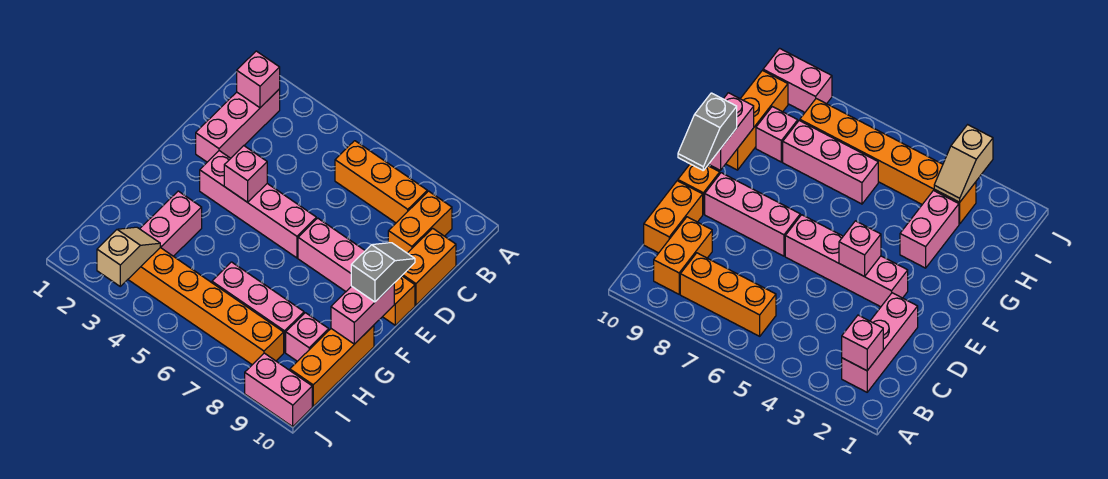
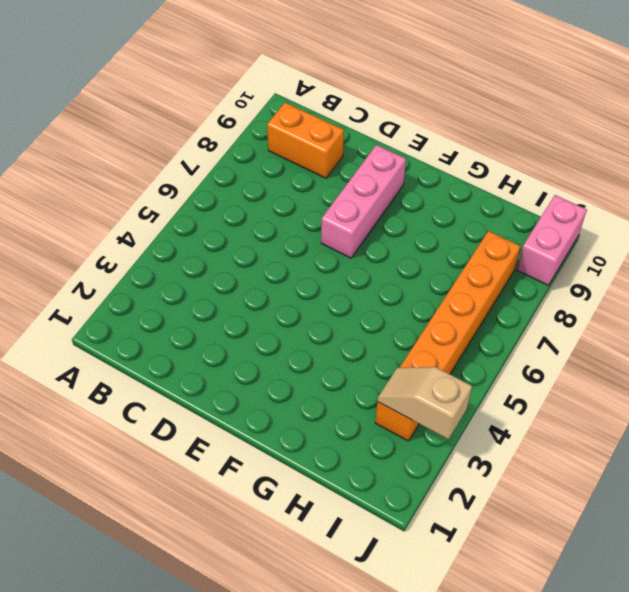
none -> pink brick B2:D2 level 1
none -> orange brick B6:B8 level 1
none -> orange brick C10:D10 level 1

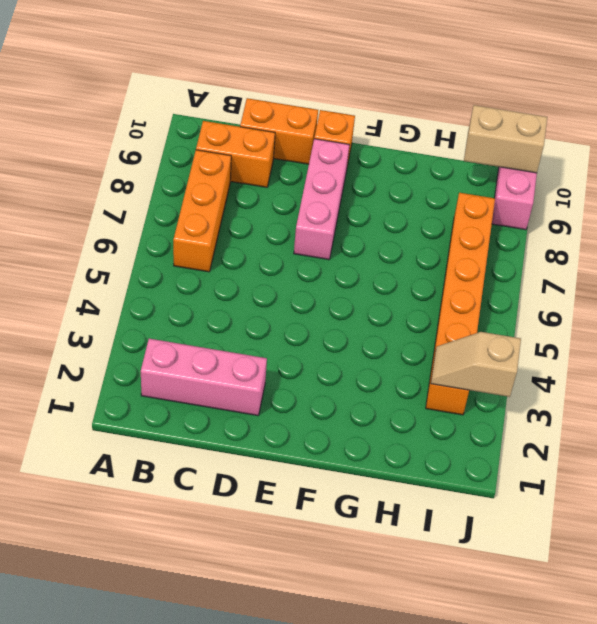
tan brick I10:J10 level 2 -> none
none -> pink brick E3:E6 level 1
none -> pink brick G3:H3 level 1
none -> orange brick G10:I10 level 1

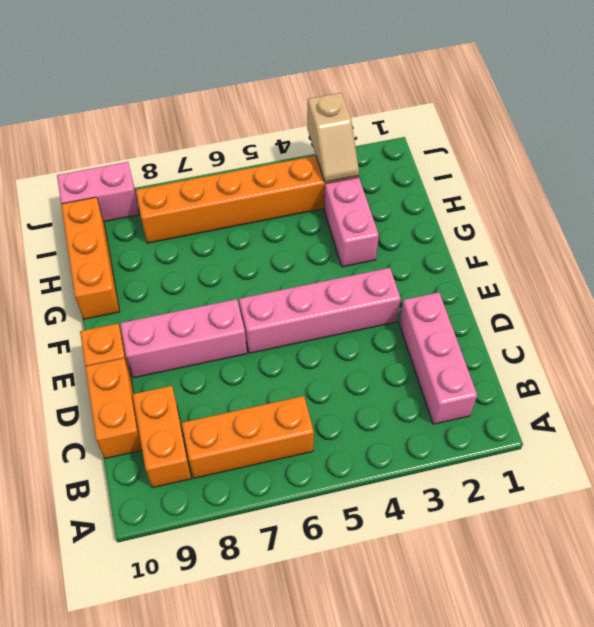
none -> pink brick H6:H8 level 1
none -> pink brick H9 level 1
none -> pink brick B2 level 2

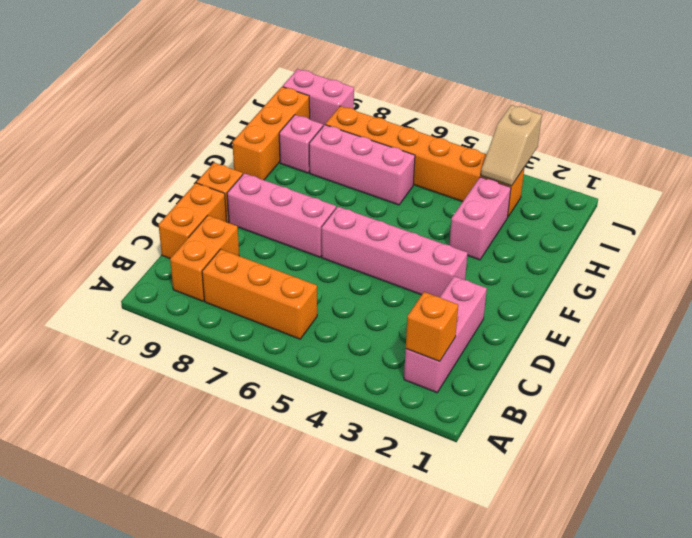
orange brick B2 level 2 -> pink brick B2 level 2
none -> pink brick E4 level 2
none -> pink brick F10:G10 level 2
none -> grey slope E10:F10 level 3 top F

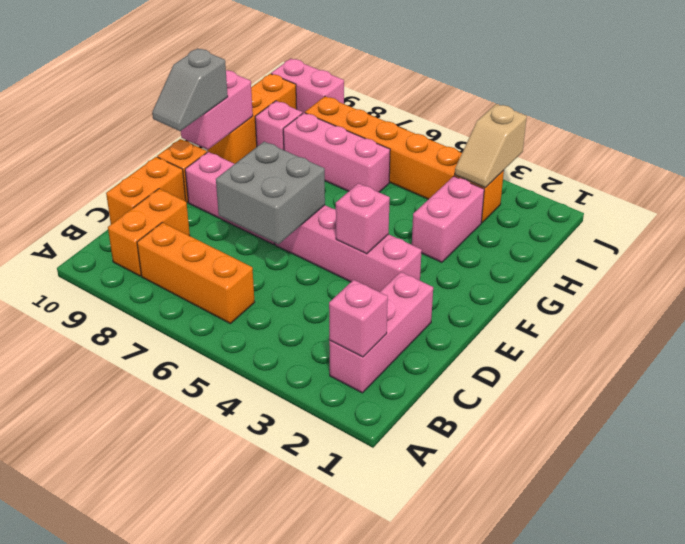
grey brick D6:E7 level 2 -> none

